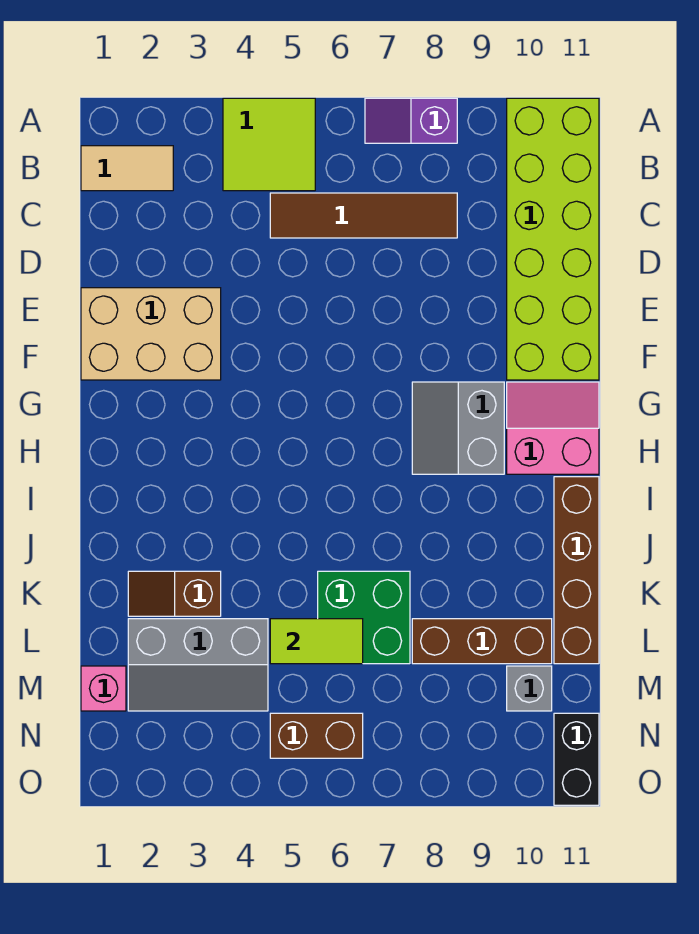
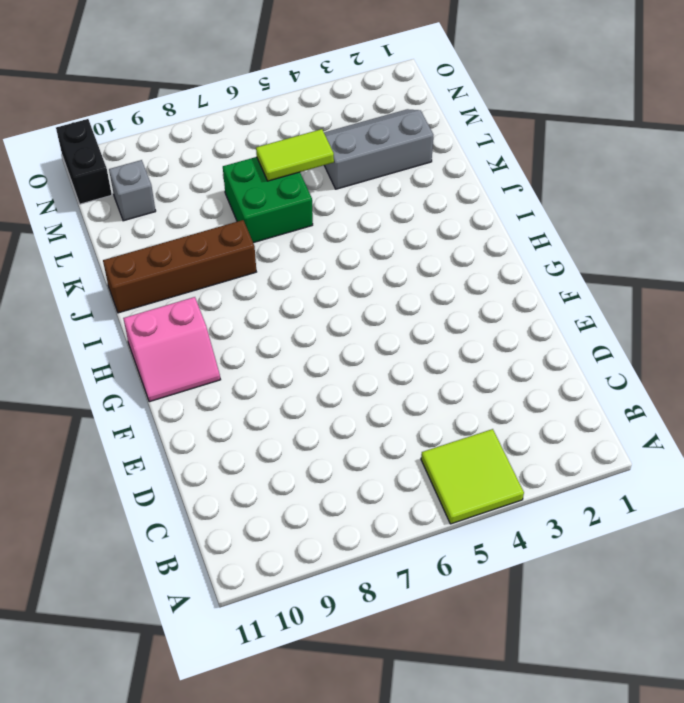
brown brick J8:J11 level 1 -> brown brick I11:L11 level 1
none -> purple slope A7:A8 level 1 top 8
none -> lime brick A10:F11 level 1
none -> tan tile B1:B2 level 1

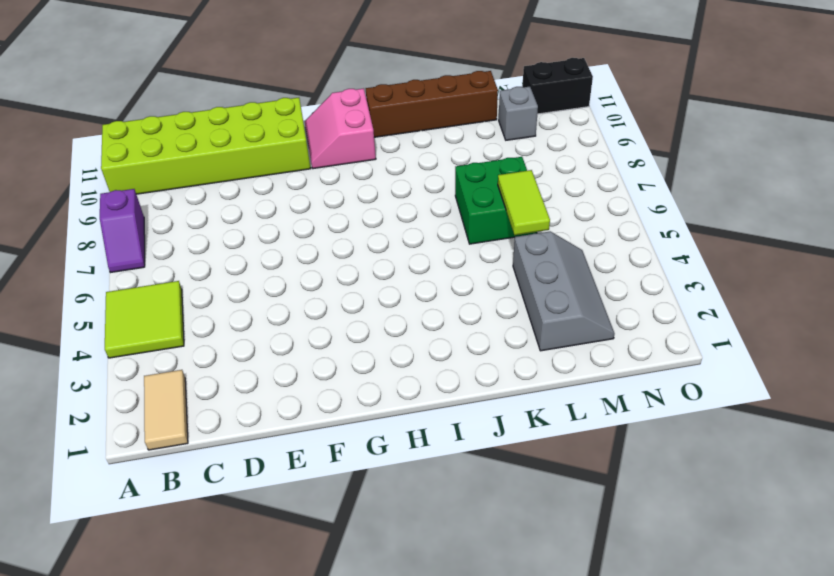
none -> brown tile C5:C8 level 1
none -> tan brick E1:F3 level 1
none -> grey slope G8:H9 level 1 top 9

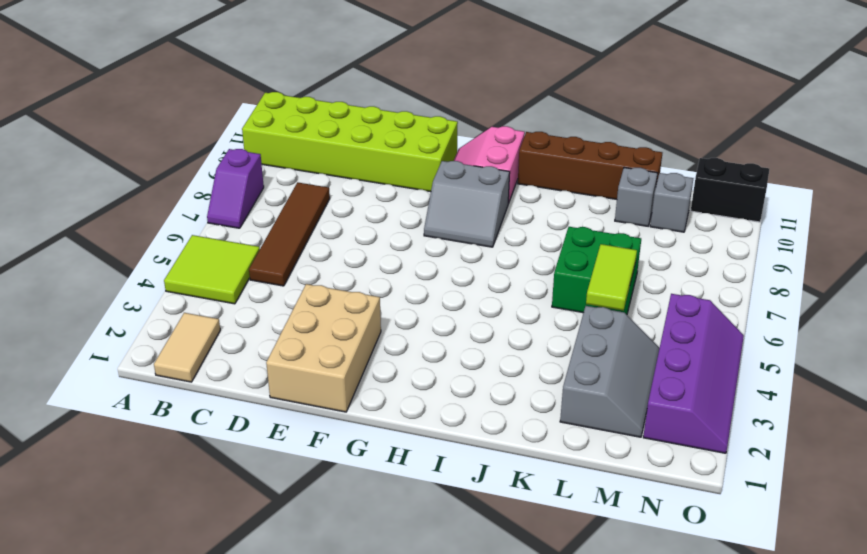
grey brick L10 level 1 -> brown brick L8:L10 level 1
purple slope N2:O5 level 1 top N -> brown brick N5:N6 level 1
none -> brown slope K2:K3 level 1 top 3
none -> pink brick M1 level 1

